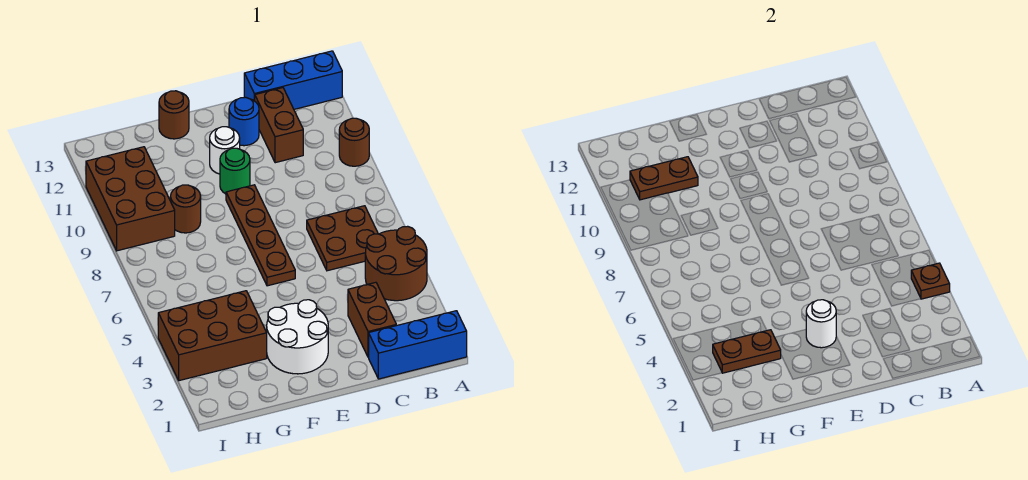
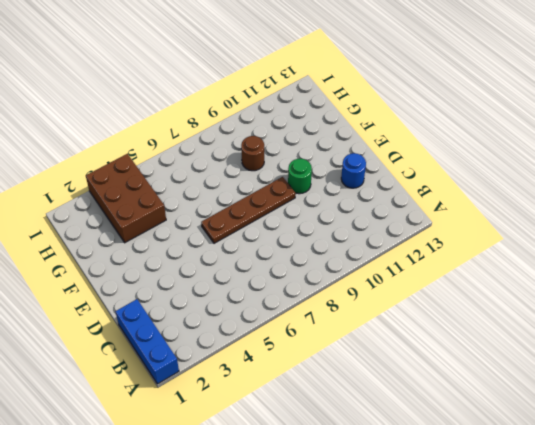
none -> brown round brick A4:B5 level 1
none -> brown round brick A10 level 1
none -> blue brick A13:C13 level 1

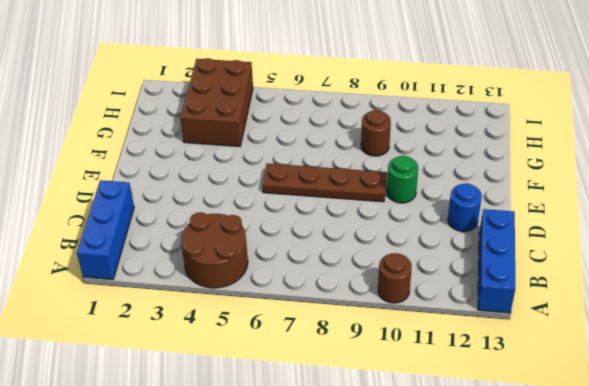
none -> brown plate B6:C7 level 1
none -> brown brick C2:C3 level 1
none -> brown brick C11:C12 level 1

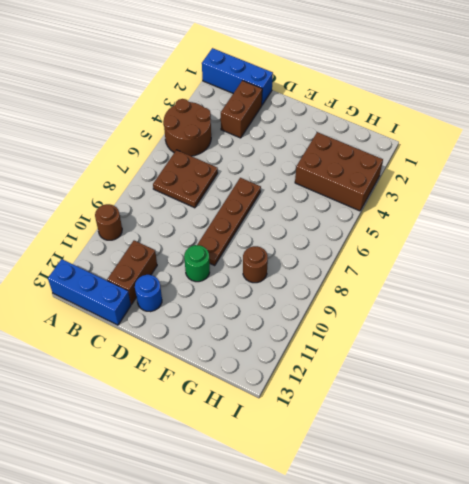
none -> white round brick E2:F3 level 1
none -> white round brick E11 level 1
none -> brown round brick F13 level 1

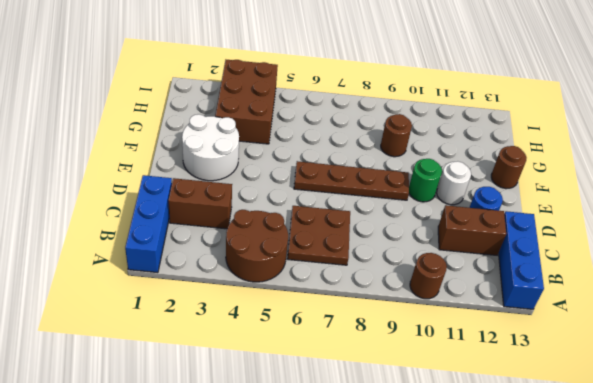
none -> brown brick H9:I11 level 1
none -> brown plate A4 level 2
none -> white round brick E3 level 2

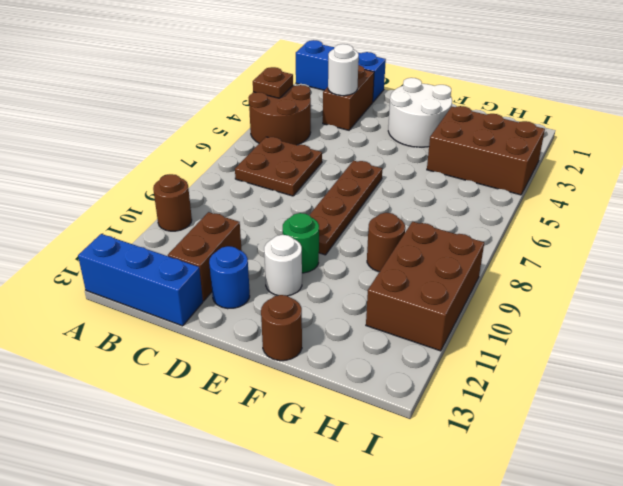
white round brick C3 level 2 -> white round brick E3 level 2
none -> brown plate G3:H3 level 2
none -> brown plate G11:H11 level 2

